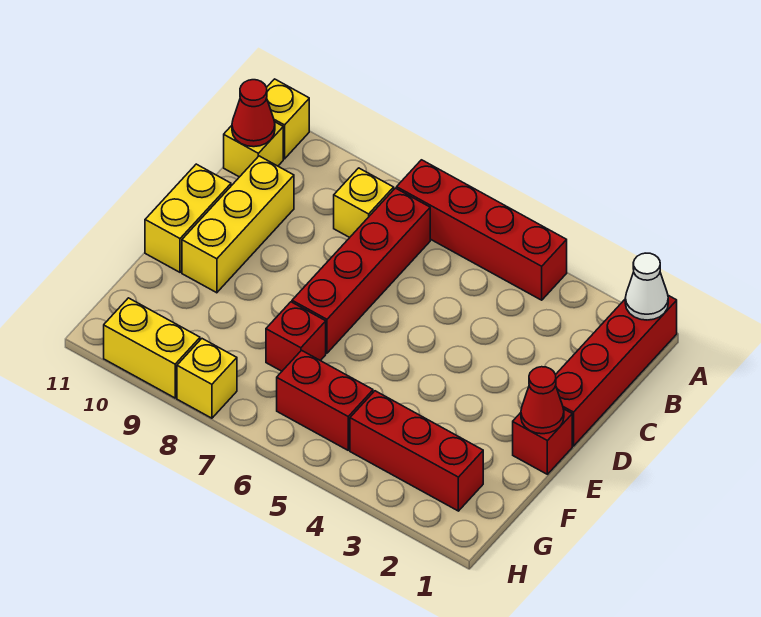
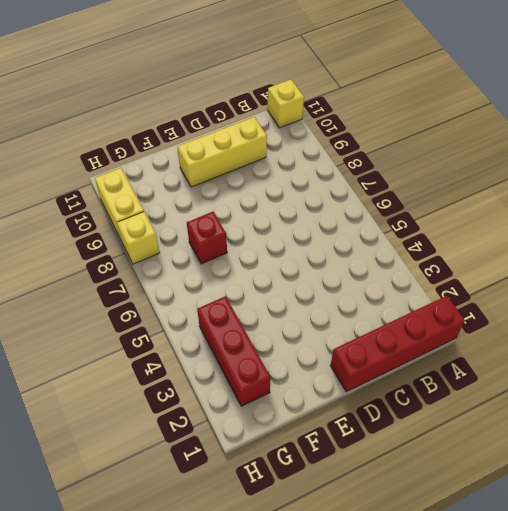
none -> red brick A4:A7 level 1
none -> red brick B7:E7 level 1
none -> yellow brick B8 level 1

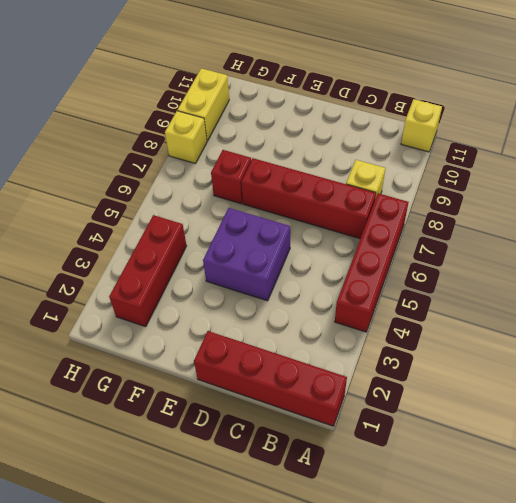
purple brick D4:E5 level 1 -> none
none -> yellow brick B11 level 1
none -> yellow brick C10:E10 level 1
none -> yellow brick D11:E11 level 1

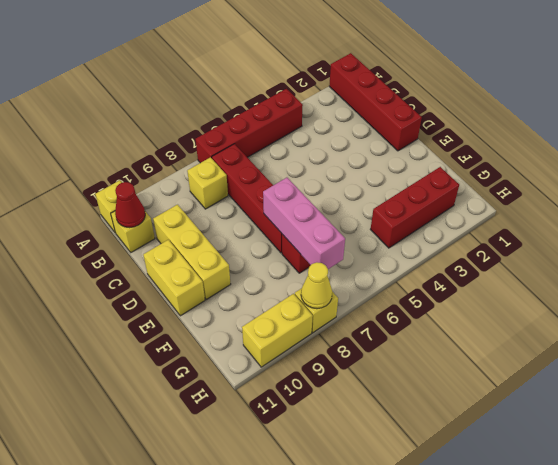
pink brick E7:G7 level 2 -> none
yellow cone H8 level 2 -> none
none -> red brick E1 level 1
none -> red brick G5:G6 level 1
none -> white cone A1 level 2

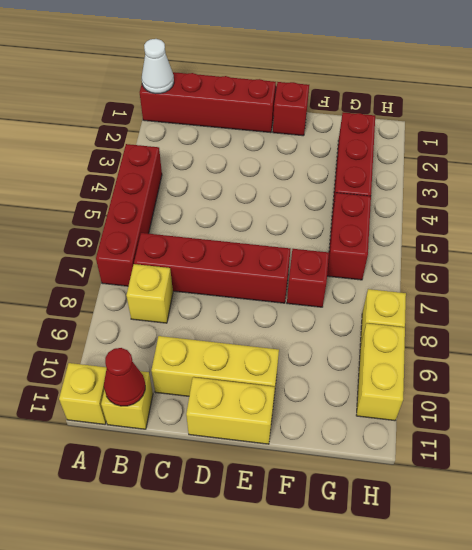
none -> red cone E1 level 2

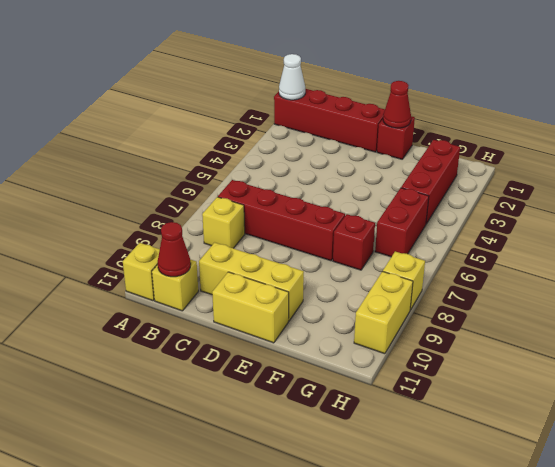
none -> red brick A4:A7 level 1

